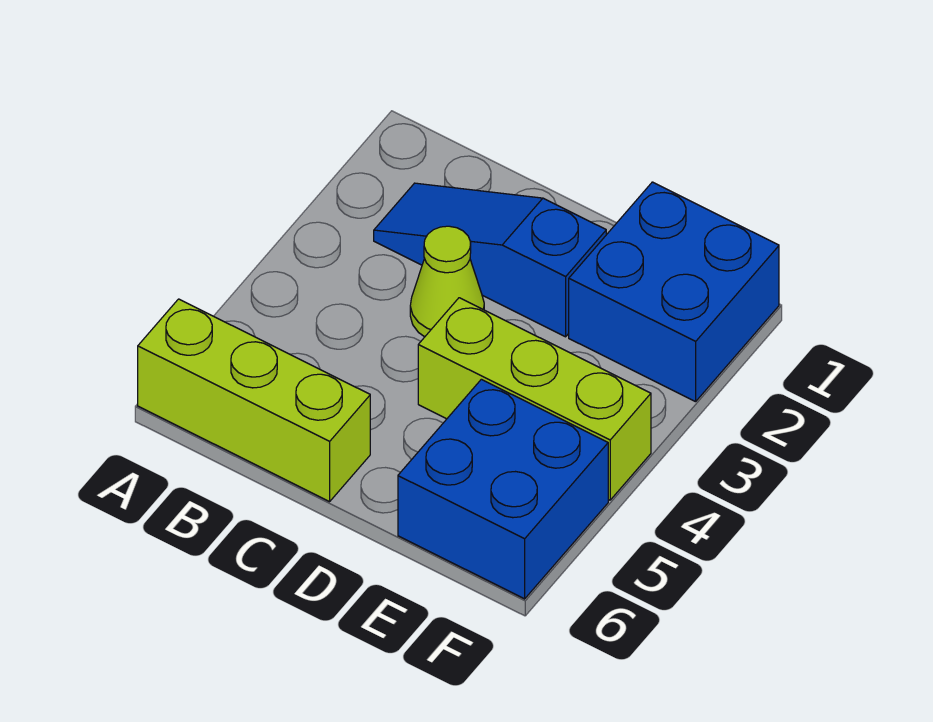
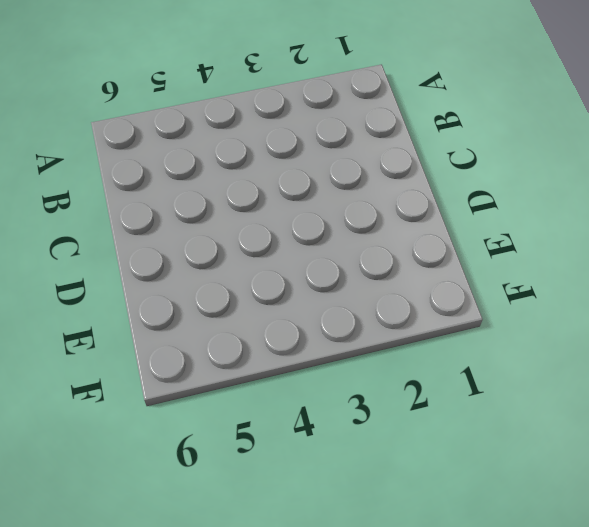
none -> lime brick A6:C6 level 1
none -> blue slope B2:D2 level 1 top D

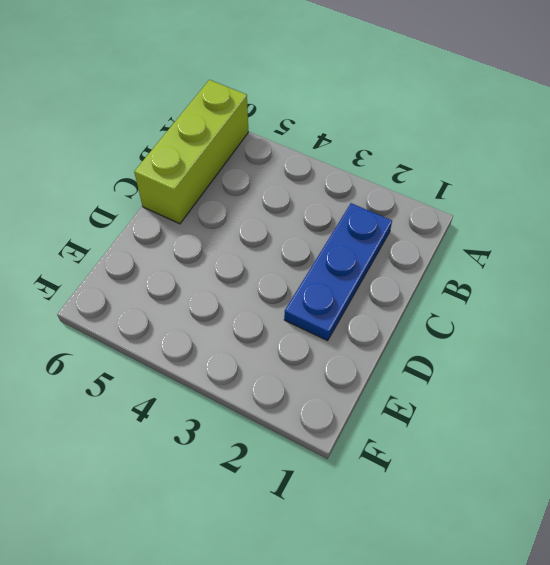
blue plate B2:D2 level 1 -> blue slope B2:D2 level 1 top D
none -> lime cone C3 level 1
none -> lime brick D4:F4 level 1

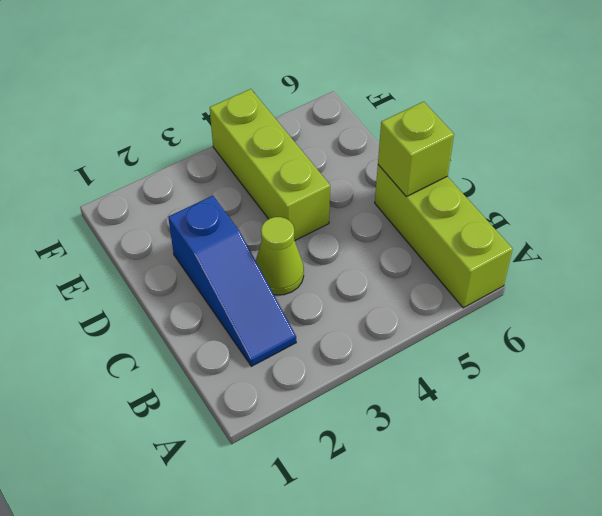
lime brick C6 level 2 -> none
none -> blue brick E1:F2 level 1
none -> blue brick E5:F6 level 1

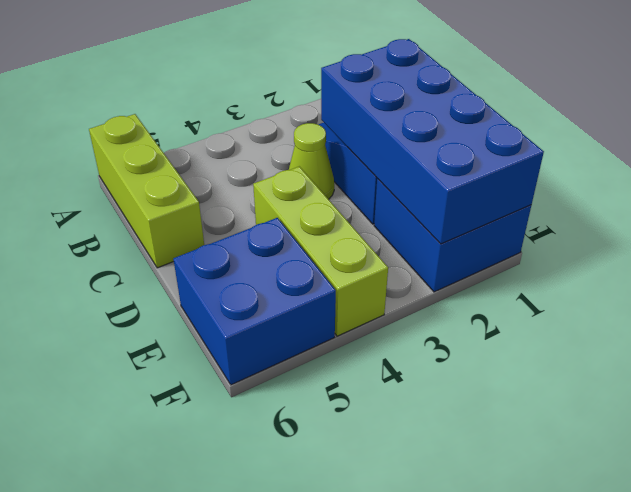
blue brick C1:F2 level 2 -> none

